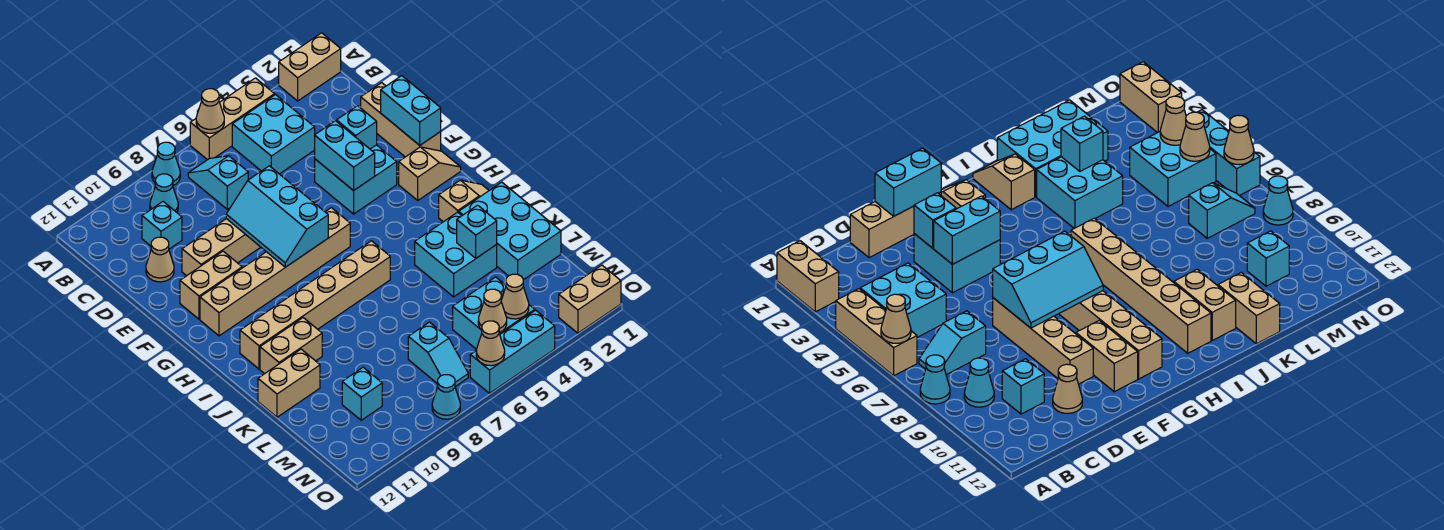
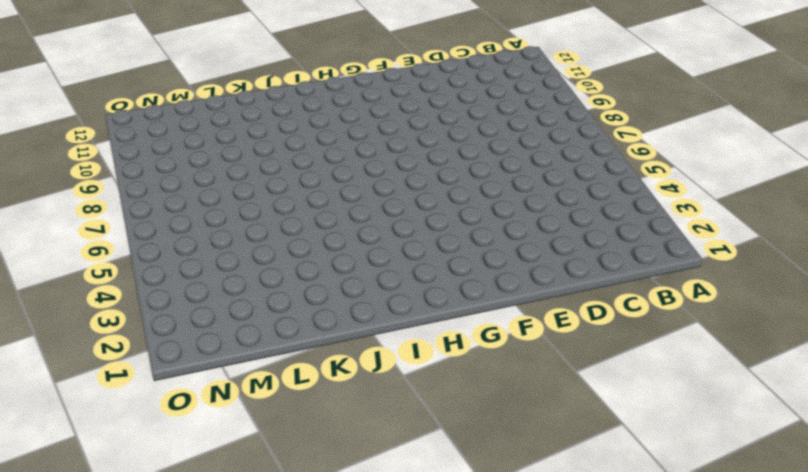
none -> tan brick A1:A2 level 1
none -> tan brick A4:A6 level 1
none -> cyan cone A8 level 1
none -> cyan brick B4:C5 level 1

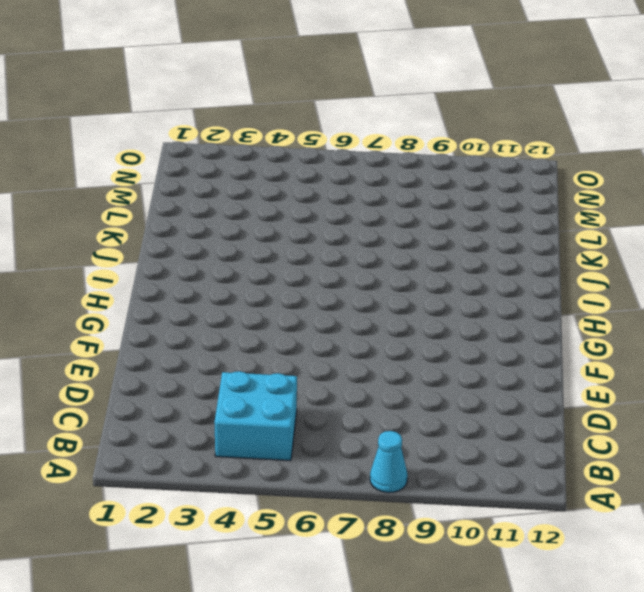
none -> tan brick A1:A2 level 1
none -> tan brick A4:A6 level 1
none -> cyan slope B7:C7 level 1 top C
none -> cyan cone B9 level 1

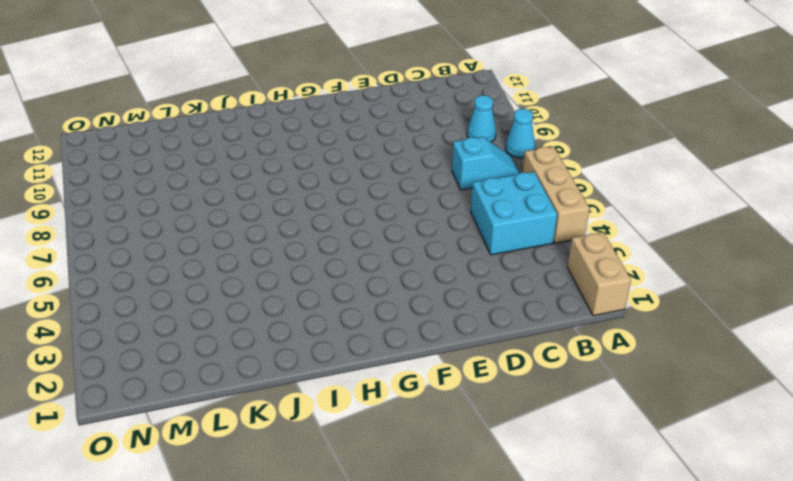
none -> cyan brick C10 level 1
none -> tan brick D1:F1 level 1
none -> tan cone D11 level 1
none -> cyan brick E3:F4 level 1

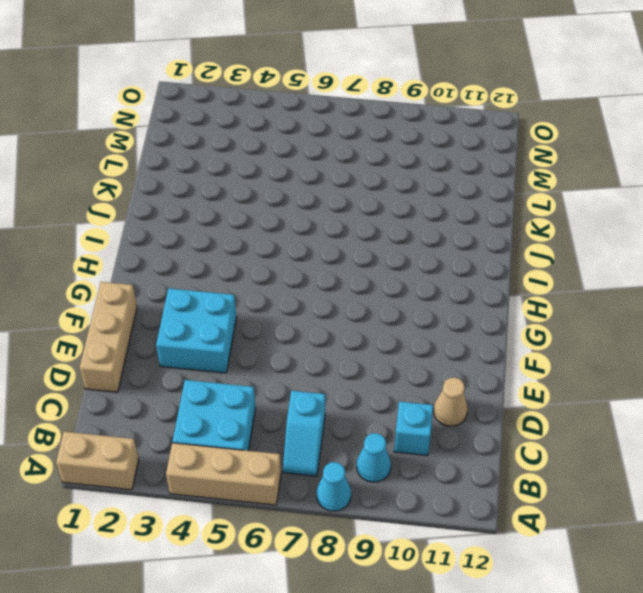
none -> tan brick E7:E10 level 1
none -> tan brick F10:F11 level 1
none -> tan slope G1:G2 level 1 top 2
none -> tan brick G6:G11 level 1

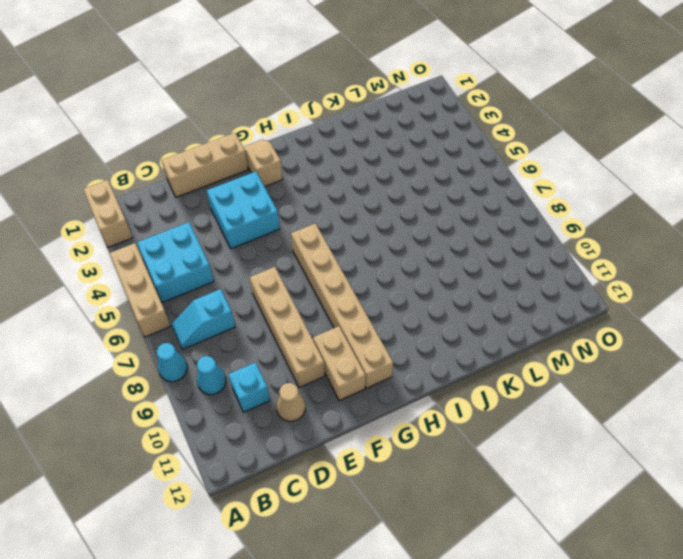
none -> tan slope I1:I2 level 1 top 2
none -> tan brick I6:I11 level 1
none -> cyan brick J1:L2 level 1
none -> cyan brick J3:K4 level 1

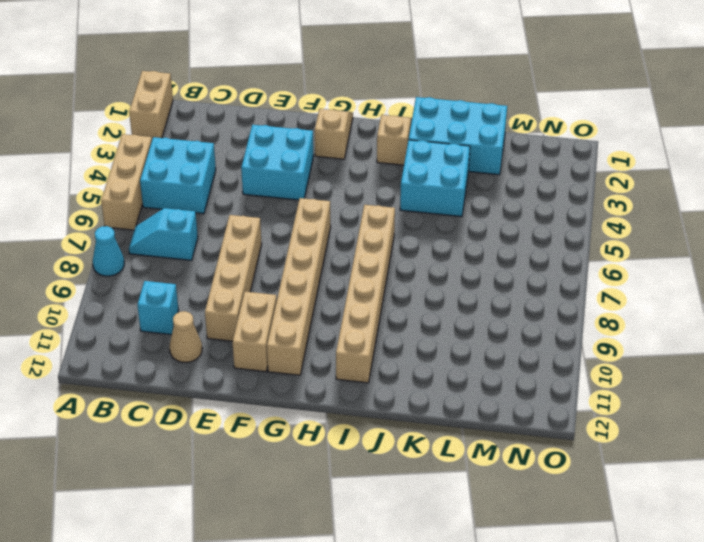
none -> cyan cone B9 level 1
none -> tan brick D1:F1 level 1
none -> tan brick J10:J11 level 1
none -> tan brick K11:K12 level 1

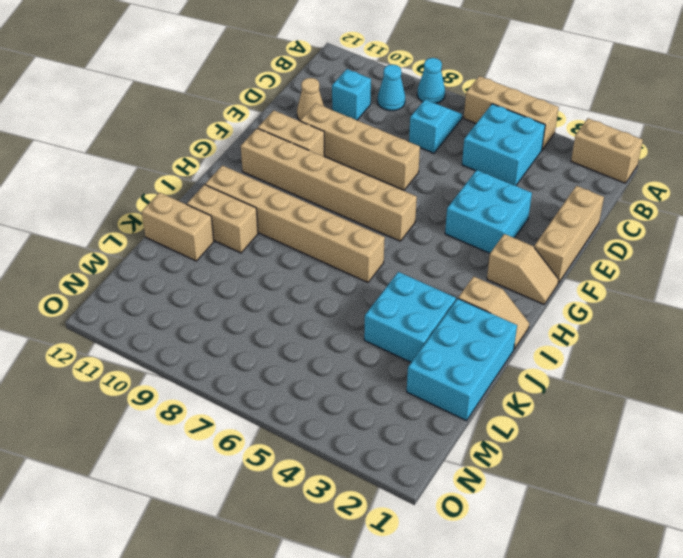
none -> cyan brick M4:N5 level 1
none -> cyan slope M7:N7 level 1 top M
none -> cyan brick M10 level 1
none -> tan brick O1:O2 level 1

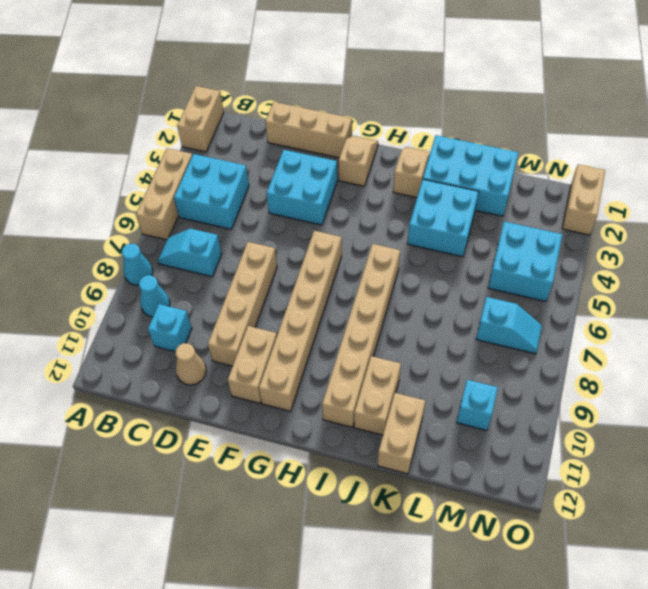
none -> cyan brick O4:O6 level 1
none -> cyan cone O8 level 1
none -> tan cone A6 level 2
none -> cyan brick E1:F1 level 2

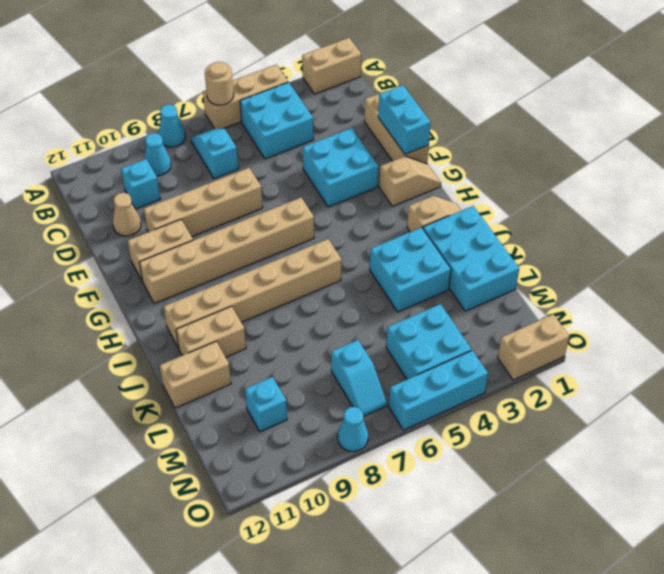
tan round brick A6 level 2 -> tan cone A6 level 2
none -> cyan brick E3 level 2
none -> cyan brick E4:F4 level 2
none -> cyan slope E7:G8 level 2 top 7
none -> cyan brick K3 level 2

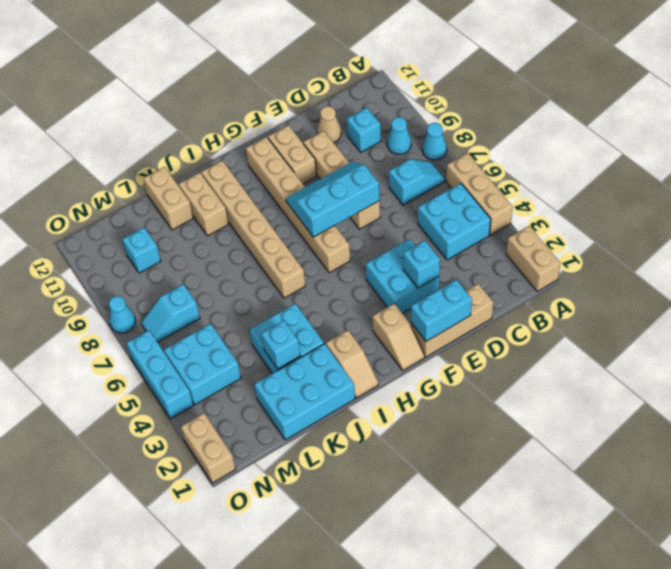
none -> tan cone A6 level 2
none -> cyan brick E4:F4 level 2
none -> tan cone N4 level 2
none -> tan cone N5 level 2

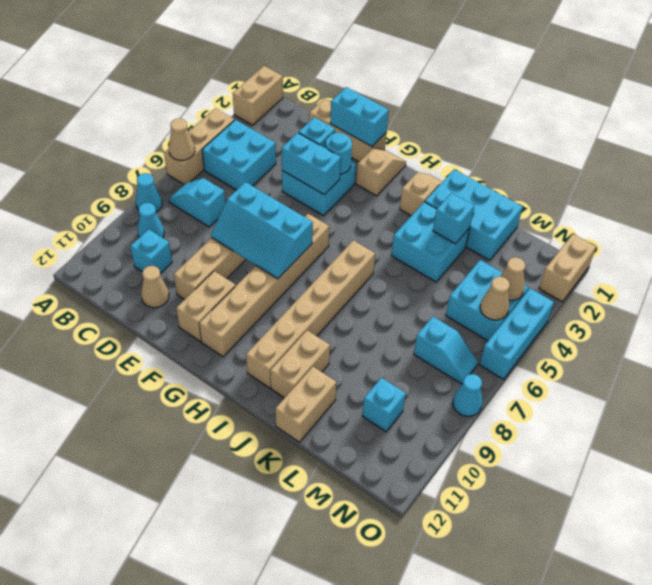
cyan round brick F3 level 2 -> none
none -> tan cone O6 level 2

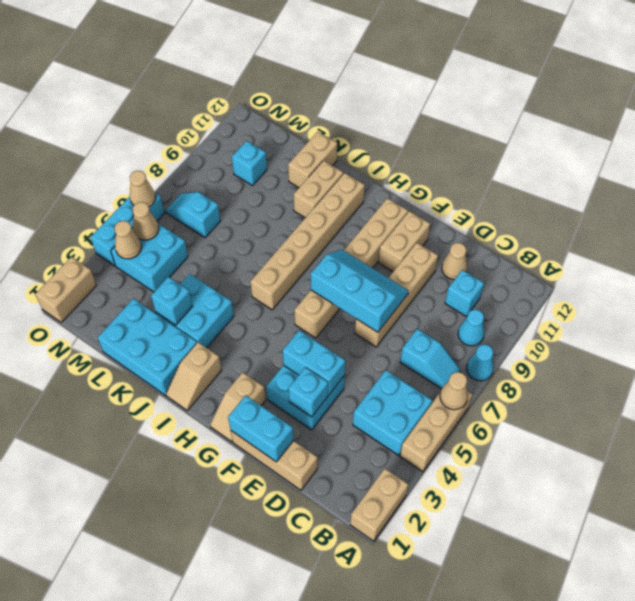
none -> cyan cone O8 level 1

